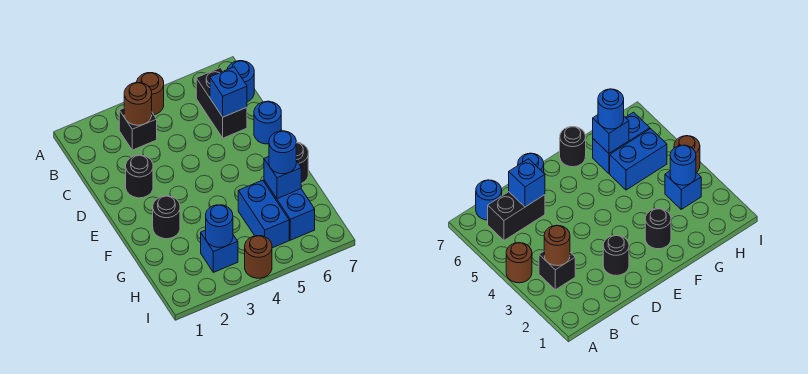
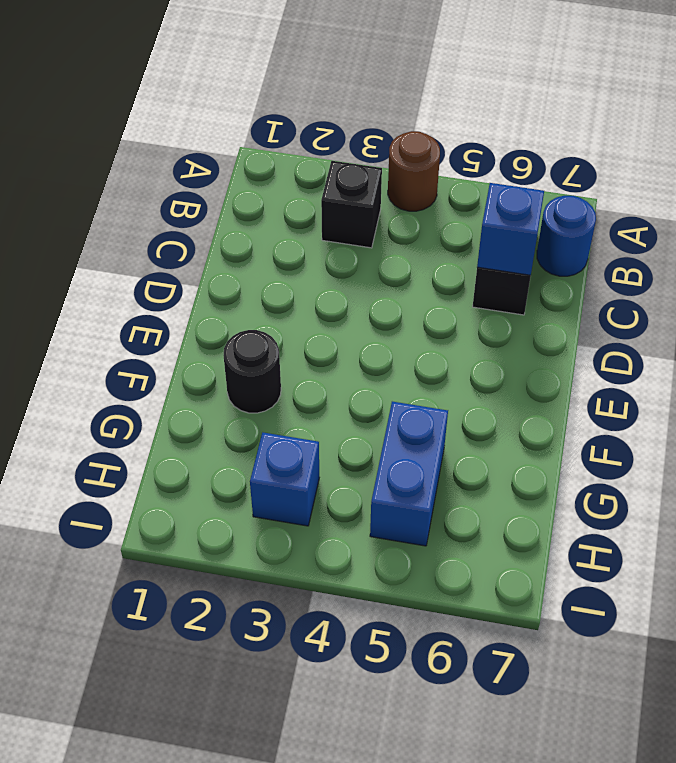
none -> black round brick D2 level 1
none -> blue round brick D7 level 1
none -> black round brick F7 level 1

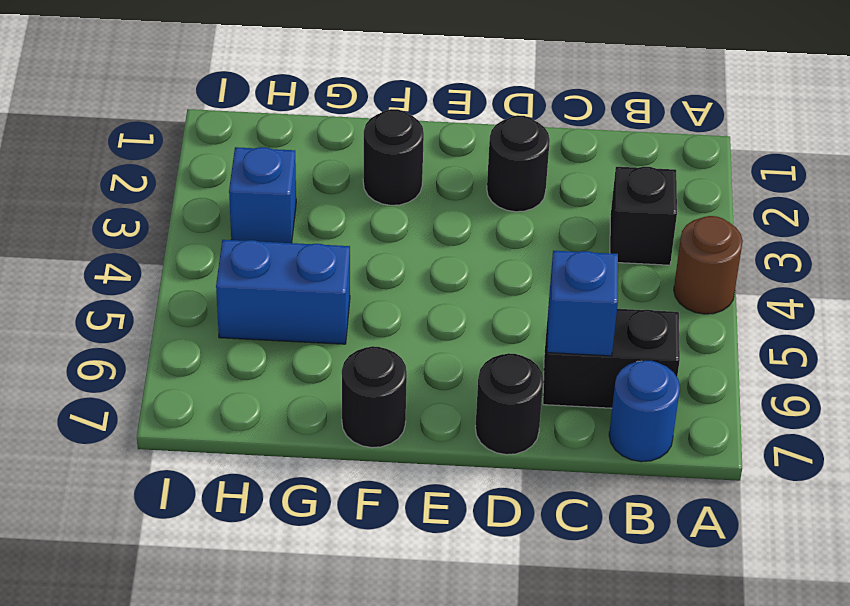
black round brick D7 level 1 -> blue round brick D7 level 1
none -> blue brick G6:H6 level 1
none -> brown round brick I4 level 1
none -> brown round brick B3 level 2

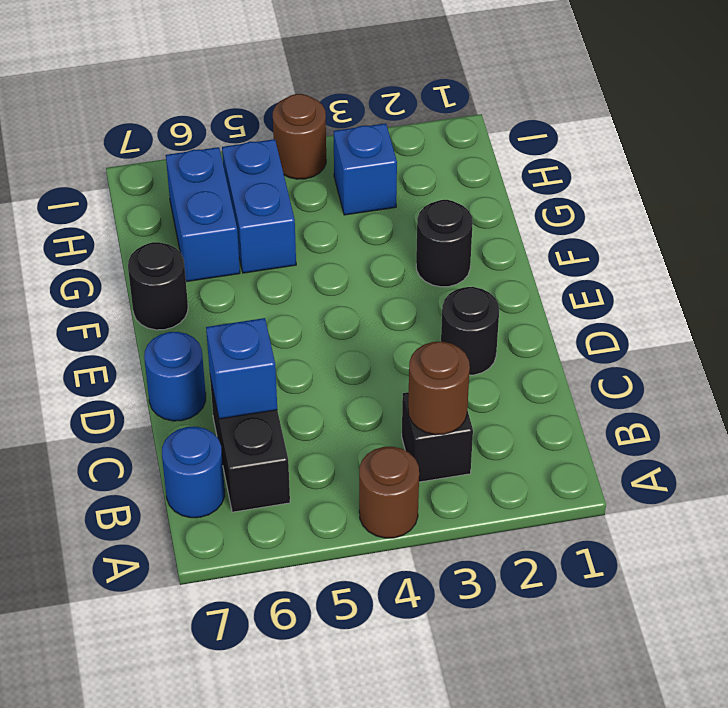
none -> blue brick G6 level 2
none -> blue round brick H3 level 2
none -> blue round brick G6 level 3

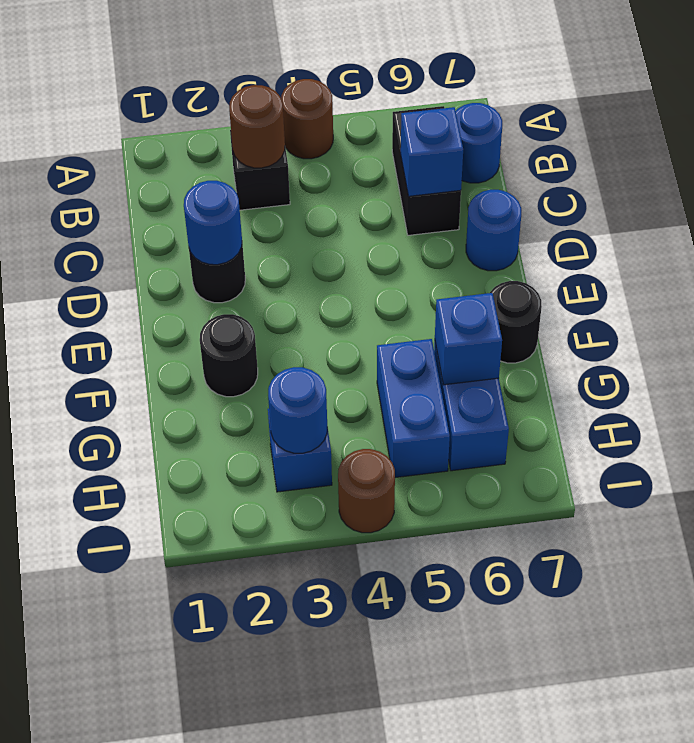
blue round brick D2 level 2 -> blue round brick G6 level 3

